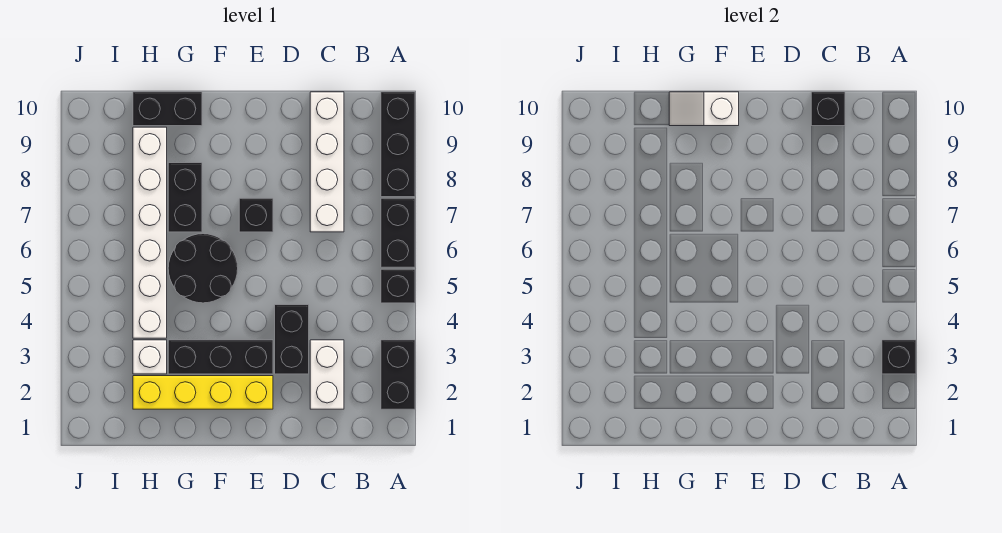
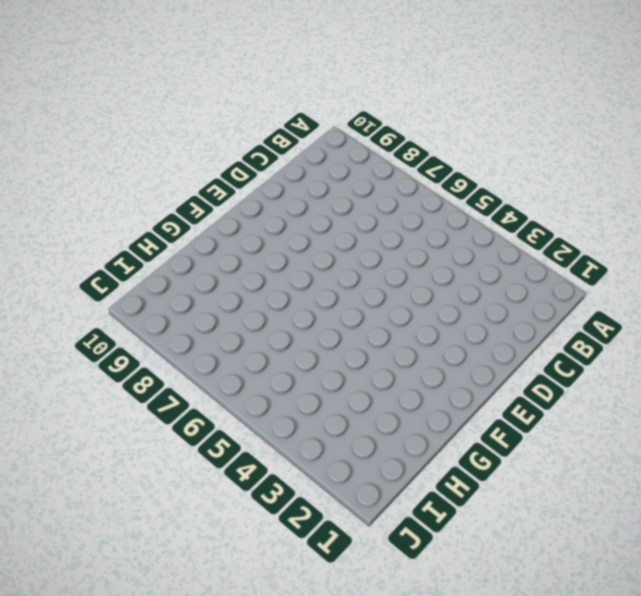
none -> black brick A2:A3 level 1
none -> black brick A5 level 1
none -> black brick A6:A7 level 1

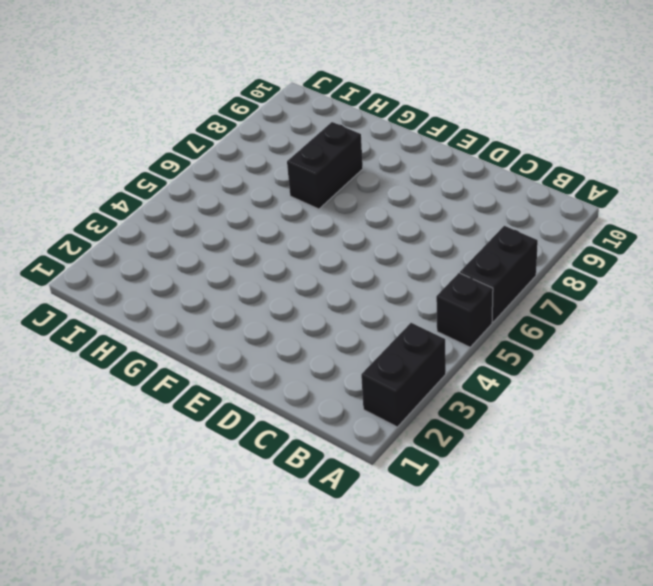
none -> black brick A8:A10 level 1
none -> white brick C2:C3 level 1
none -> white brick C7:C10 level 1

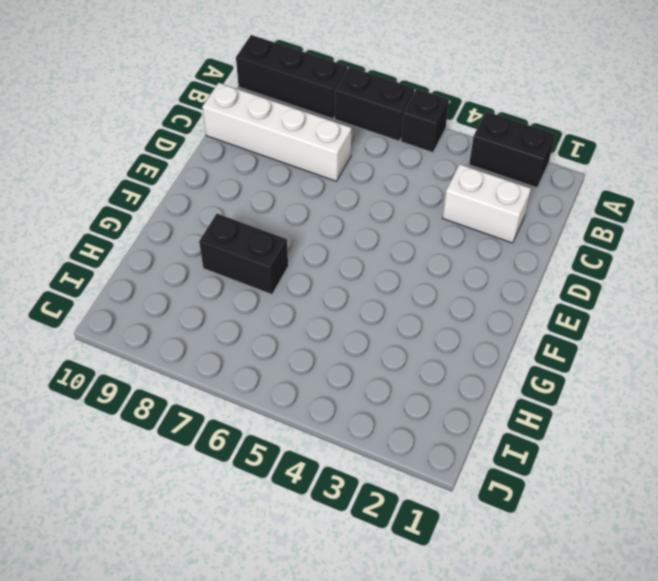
none -> black brick D3:D4 level 1
none -> yellow brick E2:H2 level 1
none -> black brick E3:G3 level 1

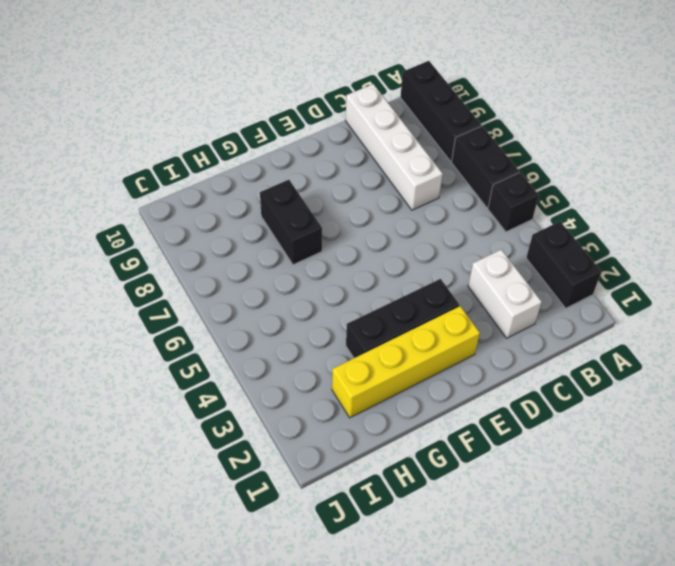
none -> black brick D3:D4 level 1
none -> black brick E7 level 1
none -> black round brick F5:G6 level 1

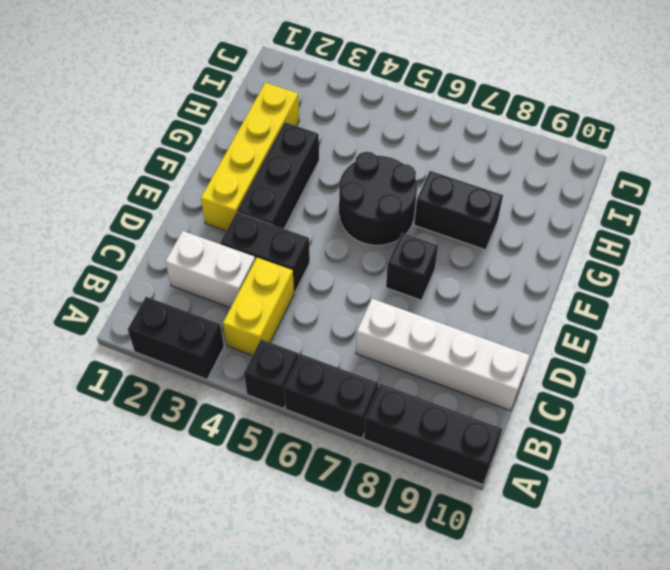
yellow brick B4:C4 level 1 -> none
none -> black brick G10:H10 level 1
none -> white brick H3 level 1
none -> white brick H4:H9 level 1

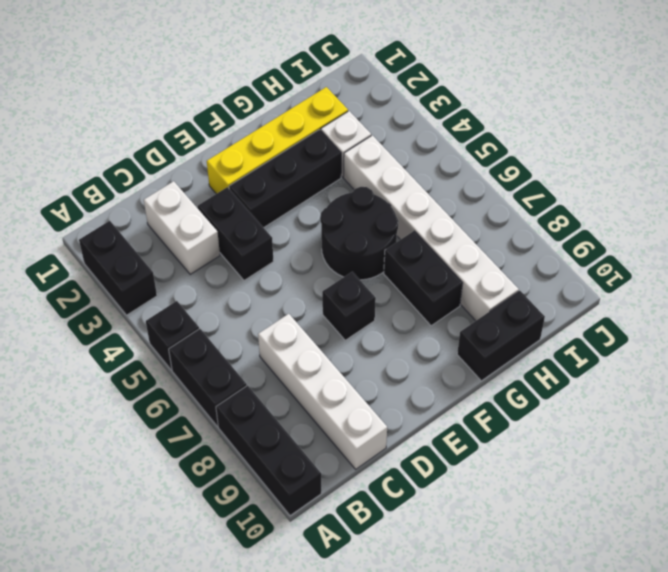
none -> black brick A3 level 2
none -> black brick C10 level 2
none -> white slope F10:G10 level 2 top F

